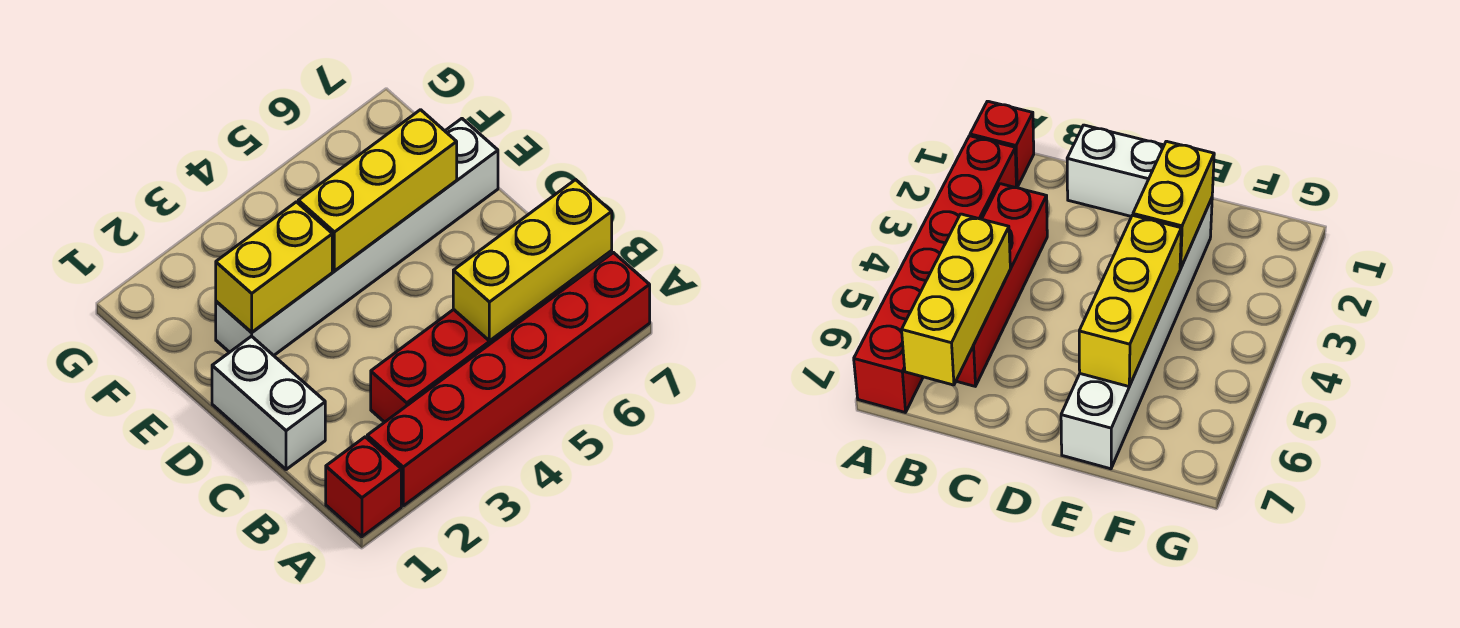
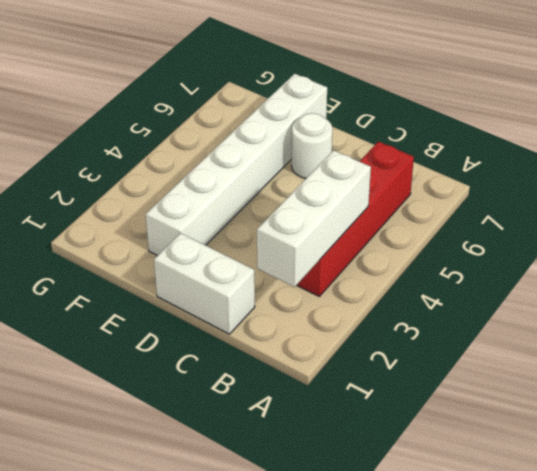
white brick B2:B4 level 2 -> none
white round brick D6 level 1 -> none
none -> red brick A1 level 1
none -> red brick A2:A7 level 1

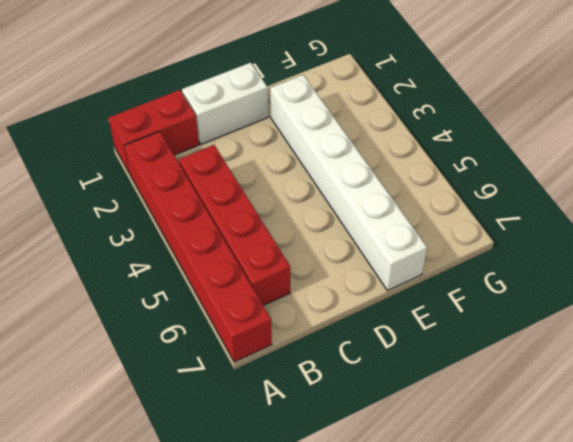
red brick A1:B1 level 1 -> red brick A1 level 1
none -> yellow brick B5:B7 level 2
none -> yellow brick E2:E3 level 2

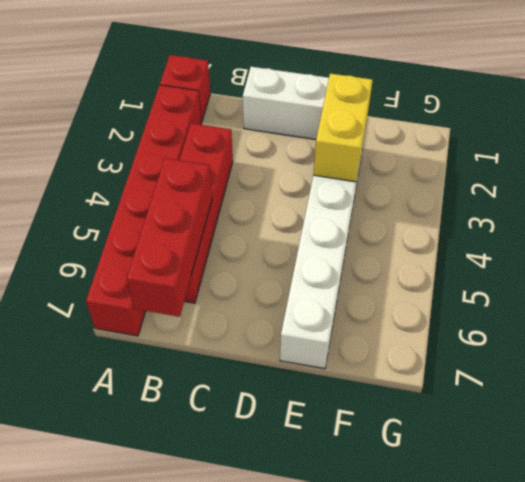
red brick B5:B7 level 2 -> yellow brick B5:B7 level 2
none -> yellow brick E4:E6 level 2

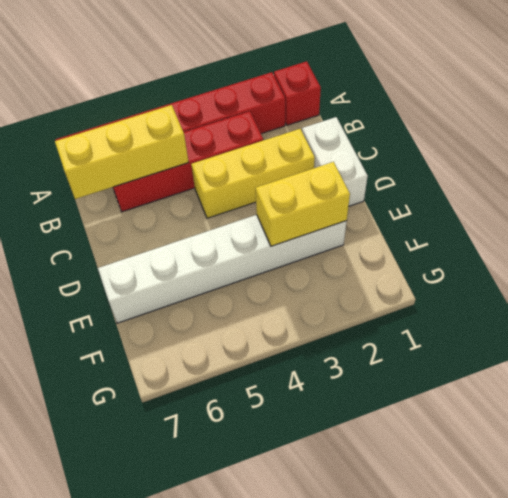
yellow brick C2:C4 level 1 -> yellow brick E4:E6 level 2

